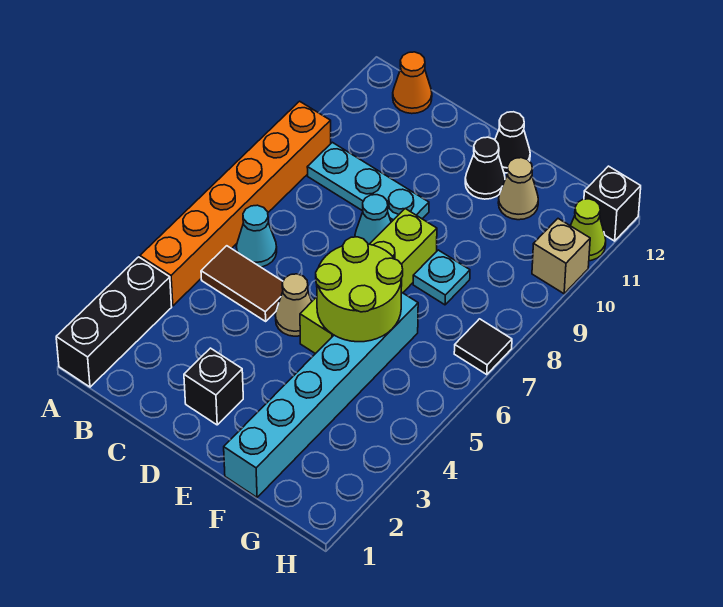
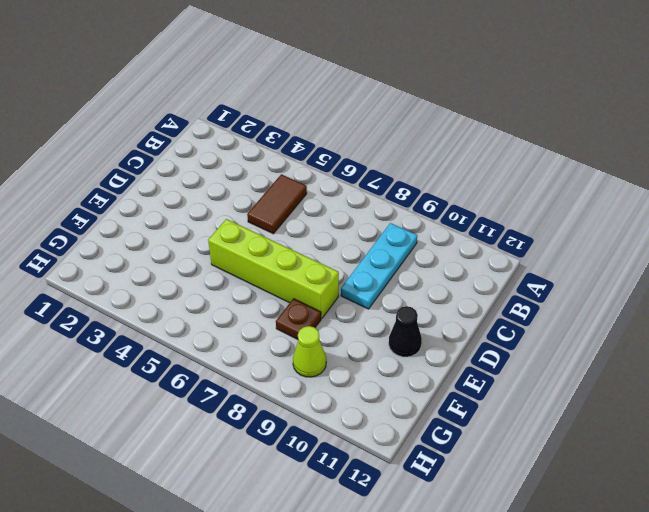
brown plate F8 level 1 -> cyan plate F8 level 1
lime cone G9 level 1 -> lime cone H11 level 1
none -> black brick A1:A3 level 1
none -> orange brick A4:A9 level 1
none -> cyan cone B6 level 1

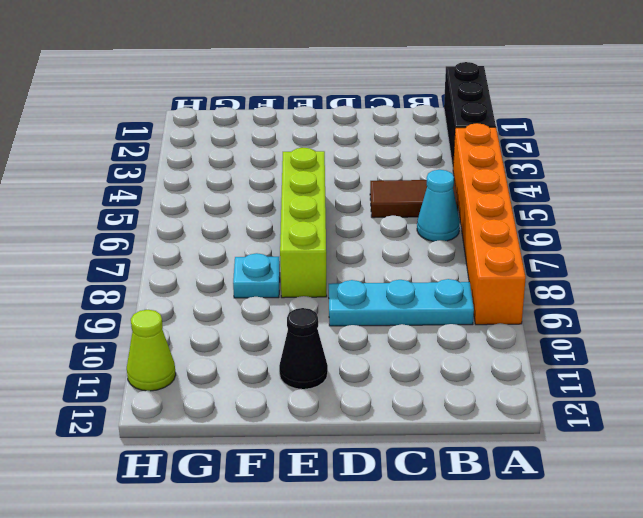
none -> orange cone B12 level 1
none -> black brick D2 level 1
none -> tan cone D5 level 1

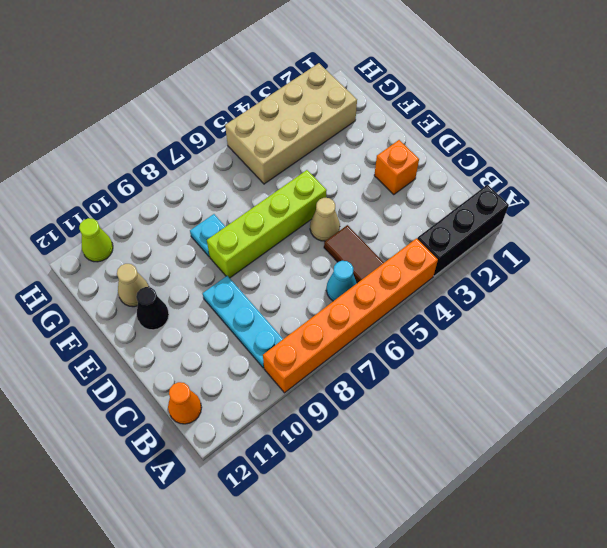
orange brick D2 level 1 -> black brick D2 level 1
tan brick G2:H5 level 1 -> none
none -> cyan cone D8 level 1
none -> black cone E12 level 1
none -> cyan brick F1:F6 level 1

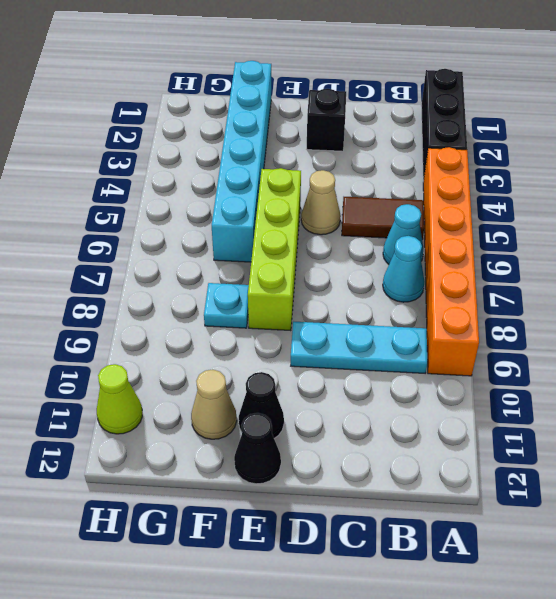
cyan cone B7 level 1 -> cyan cone D8 level 1
none -> orange cone B12 level 1
none -> black tile H7 level 1
none -> tan brick H10 level 1

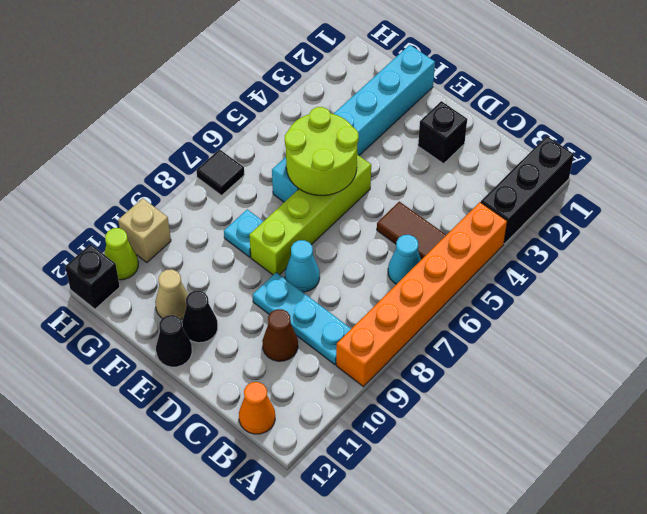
brown cone C10 level 1 -> none
none -> tan cone D5 level 1

